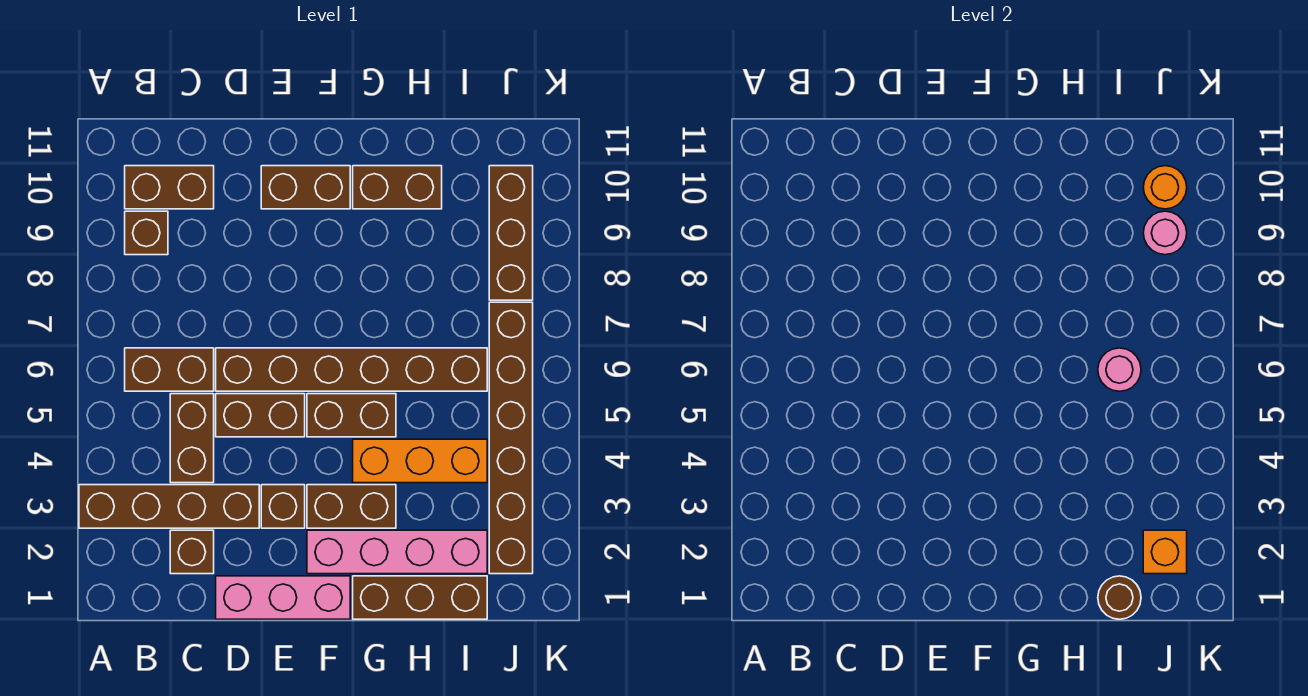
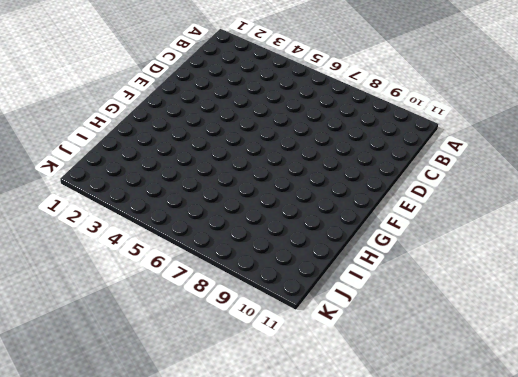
none -> brown brick A3:D3 level 1
none -> brown brick B6:C6 level 1
none -> brown brick B9 level 1

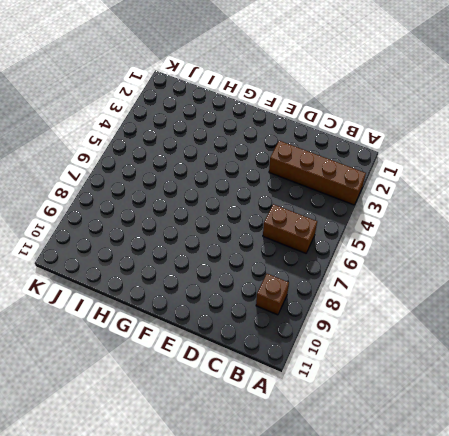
none -> brown brick B10:C10 level 1
none -> brown brick C2 level 1
none -> brown brick C4:C5 level 1

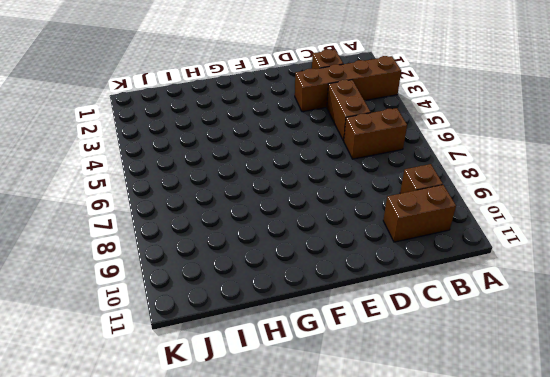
none -> pink brick D1:F1 level 1
none -> brown brick D5:E5 level 1
none -> brown brick D6:I6 level 1

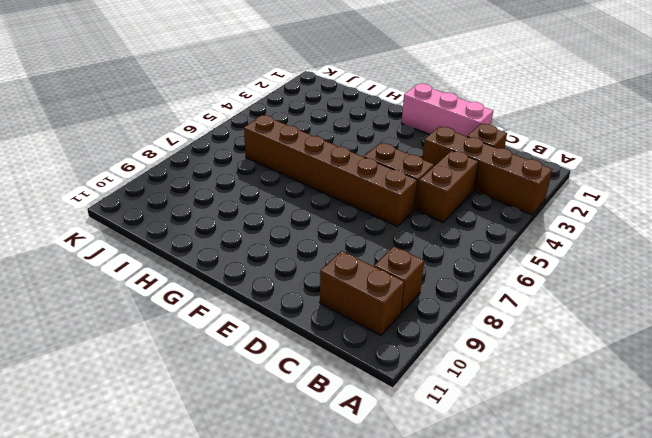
none -> brown brick B6:C6 level 1
none -> brown brick E3 level 1
none -> brown brick E10:F10 level 1

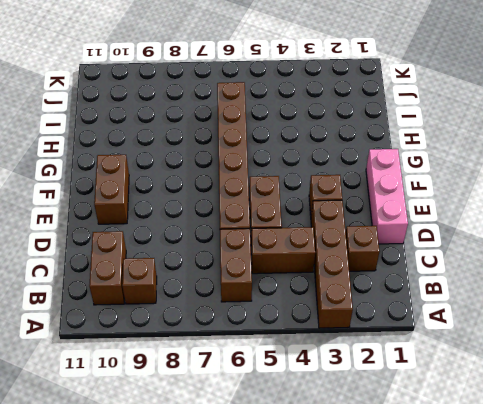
none -> pink brick F2:I2 level 1
none -> brown brick F3:G3 level 1
none -> brown brick F5:G5 level 1

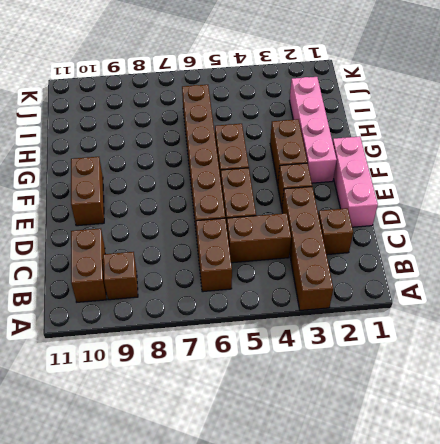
none -> brown brick G1:I1 level 1
none -> orange brick G4:I4 level 1
none -> brown brick G10:H10 level 1

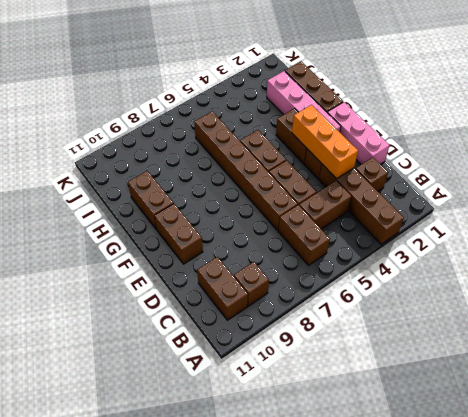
orange brick D3:F3 level 2 -> orange brick G4:I4 level 1
none -> brown brick J2:J7 level 1
none -> brown brick J8:J10 level 1
none -> brown round brick I1 level 2

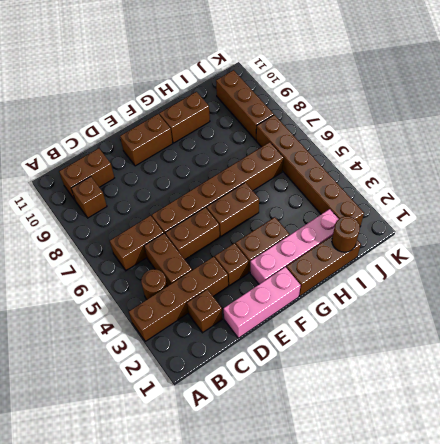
brown round brick B4 level 1 -> none
none -> orange brick G4:I4 level 1
none -> pink round brick I6 level 2
none -> orange brick J2 level 2

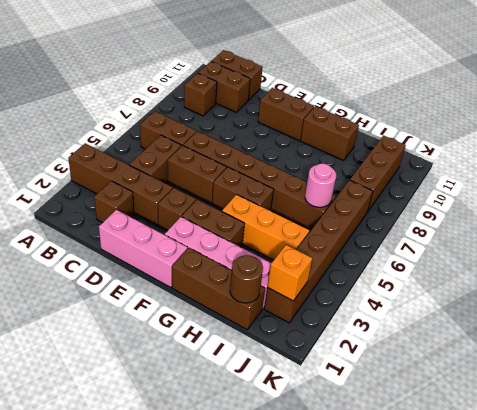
brown brick B11:C11 level 1 -> none
none -> pink round brick J9 level 2
none -> orange round brick J10 level 2

